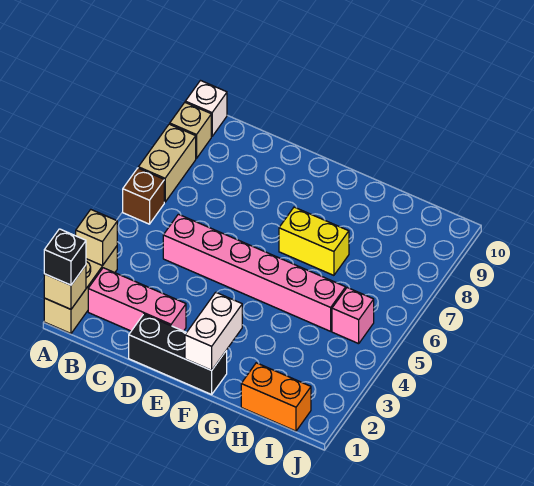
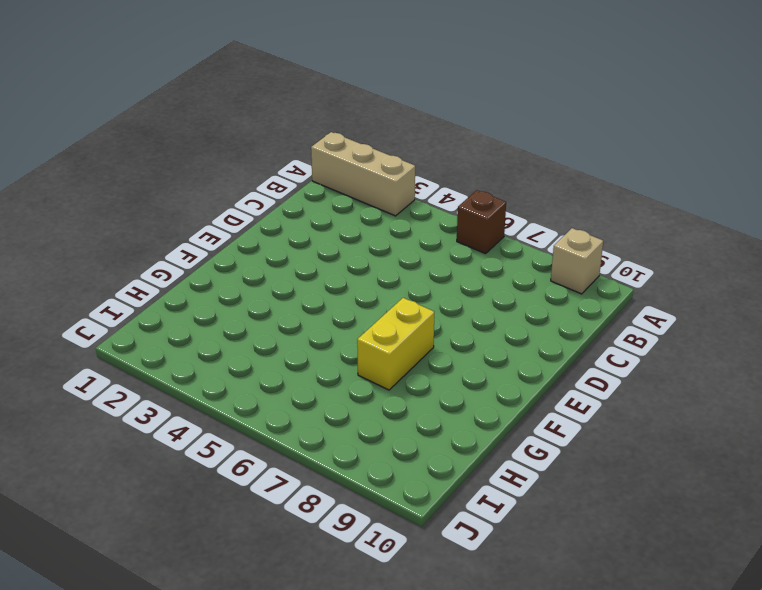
none -> tan brick A7:A8 level 1
none -> white brick A10 level 1
none -> pink brick B2:D2 level 1

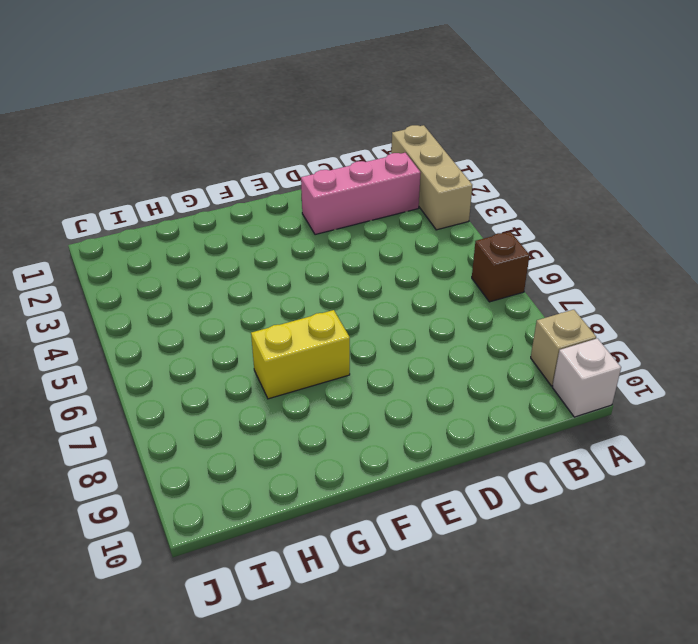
none -> tan brick A7:A8 level 1
none -> pink brick C5:H5 level 1
none -> black brick D1:F1 level 1

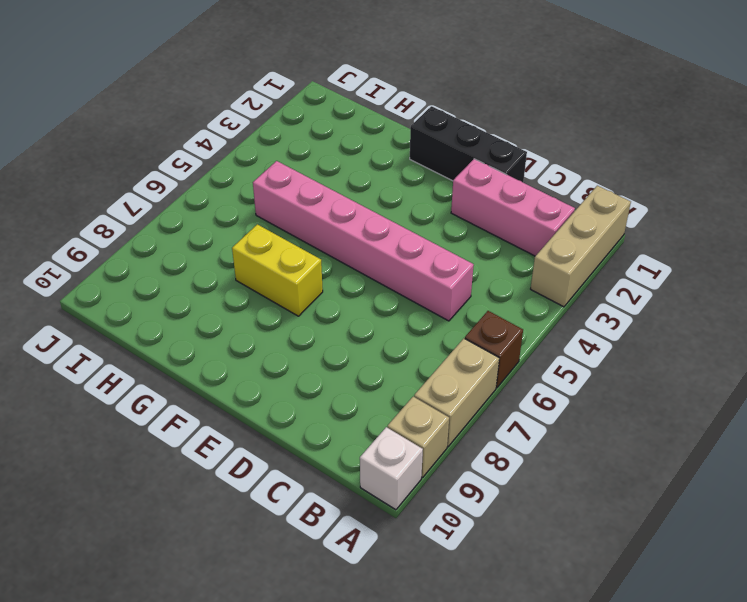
none -> orange brick H1:I1 level 1
none -> pink brick I5 level 1
none -> tan brick A1 level 2

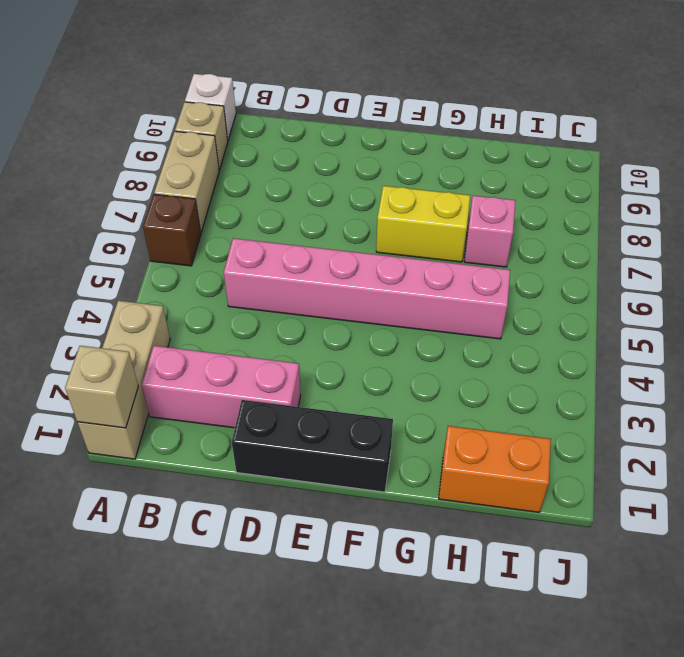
pink brick H7 level 1 -> pink brick I5 level 1
none -> tan brick A3 level 2
none -> white brick F1:F2 level 2
none -> black brick A1 level 3

